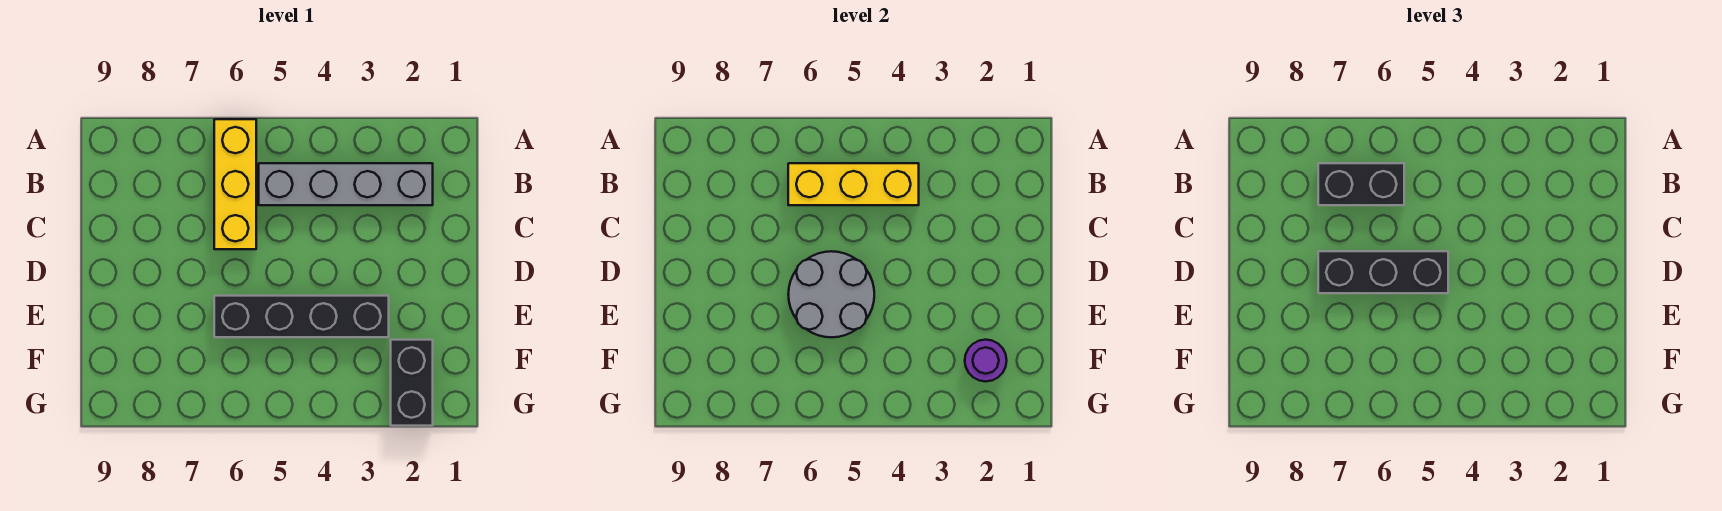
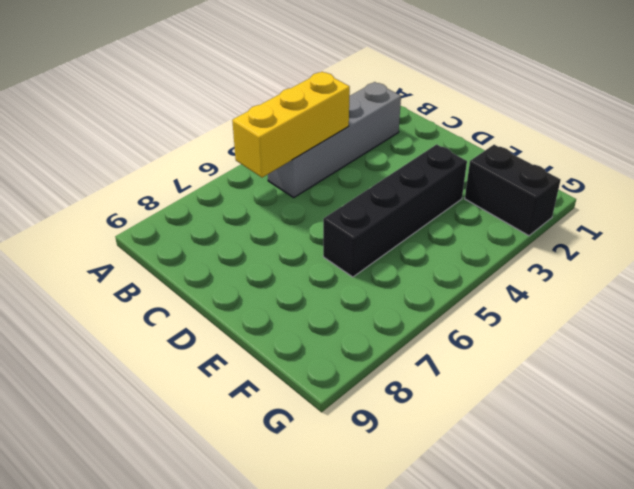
none -> yellow brick A6:C6 level 1
none -> grey round brick D5:E6 level 2

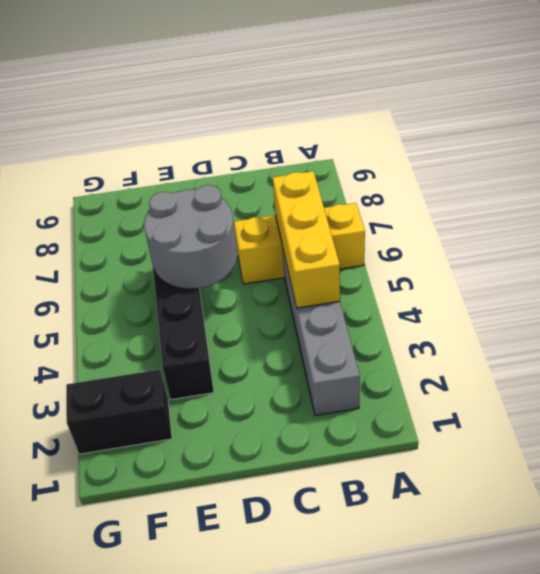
none -> purple round brick F2 level 2
none -> black brick B6:B7 level 3

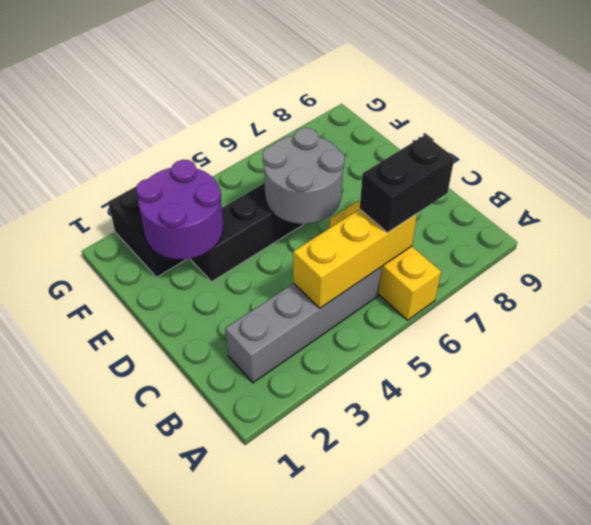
purple round brick E2:F3 level 2 -> purple round brick F2 level 2
none -> black brick D5:D7 level 3

